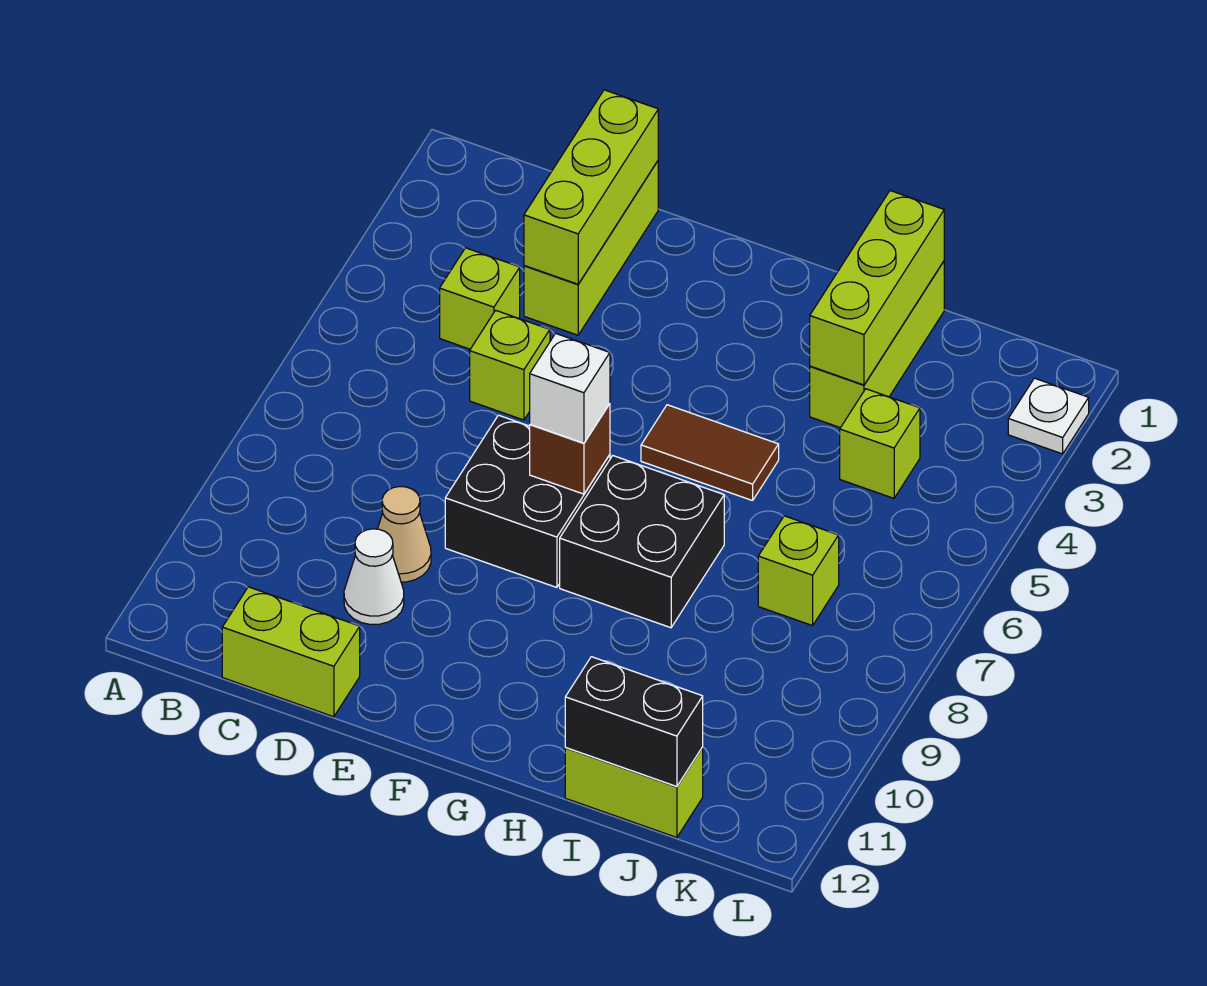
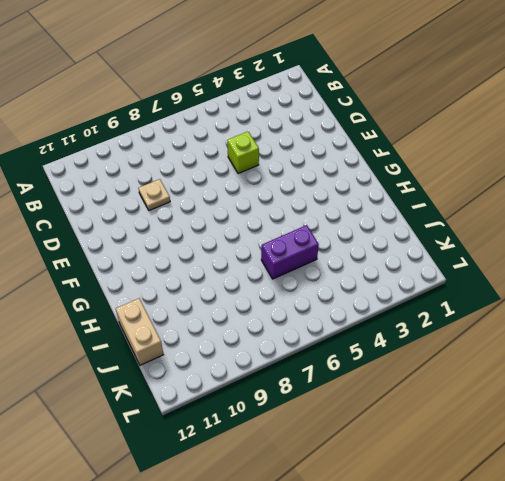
tan plate D9 level 1 -> tan cone D9 level 1
purple brick I5:I6 level 1 -> none
tan brick I12:J12 level 1 -> lime brick I12:J12 level 1
none -> lime brick C4 level 1
none -> lime brick C12:D12 level 1
none -> lime brick D1:D3 level 1

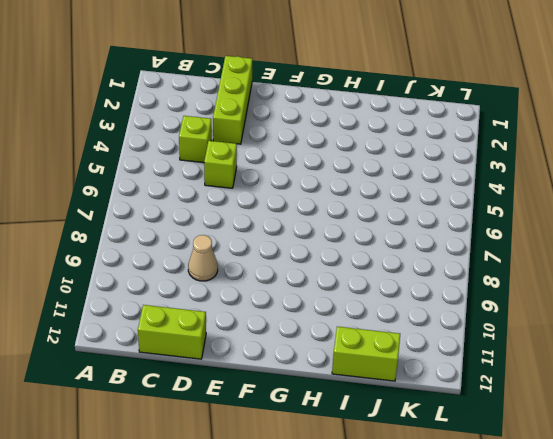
none -> white cone D10 level 1
none -> black brick E7:F8 level 1
none -> brown tile G5:H5 level 1

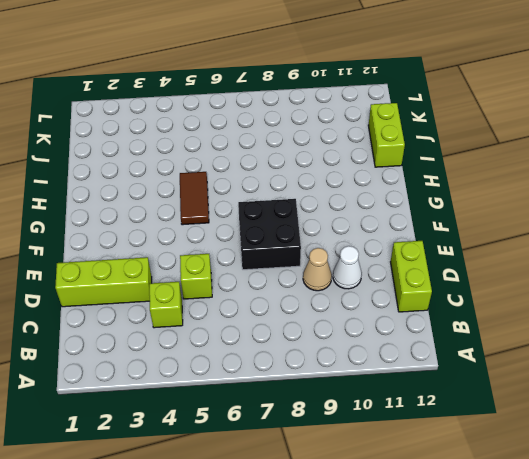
none -> black brick G7:H8 level 1
none -> lime brick I1:I3 level 1
none -> lime brick J4 level 1

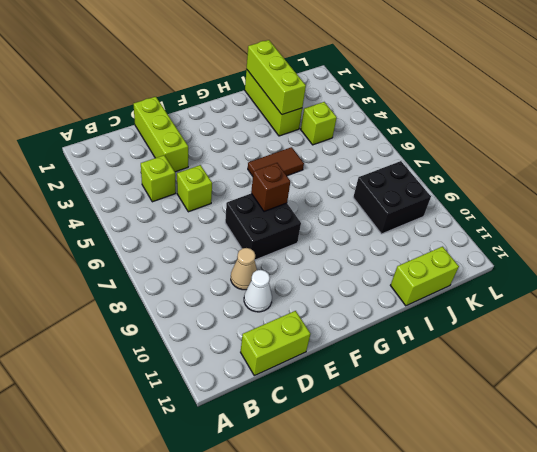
black brick J8:K9 level 1 -> black brick G7:H8 level 1
none -> lime brick J7 level 1
none -> white plate L2 level 1
none -> lime brick D1:D3 level 2

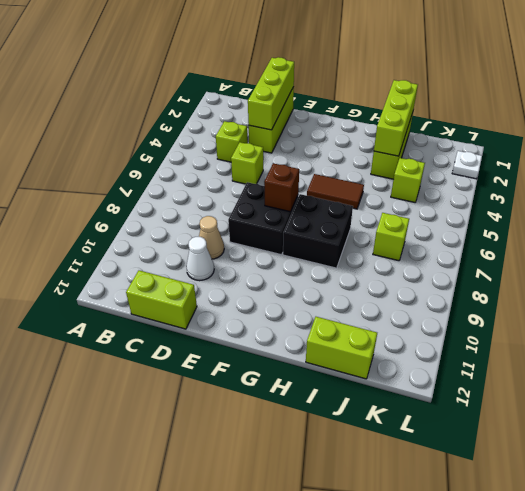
none -> black brick I12:J12 level 2
none -> white brick F7 level 3

